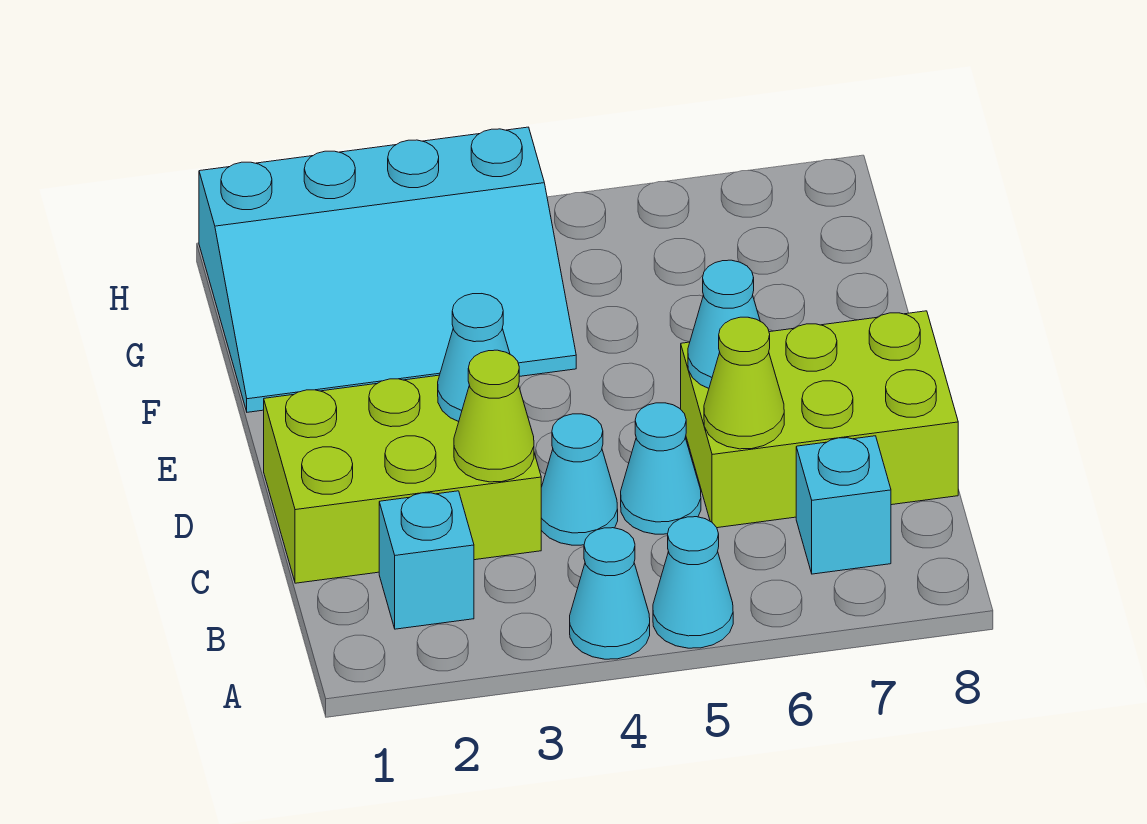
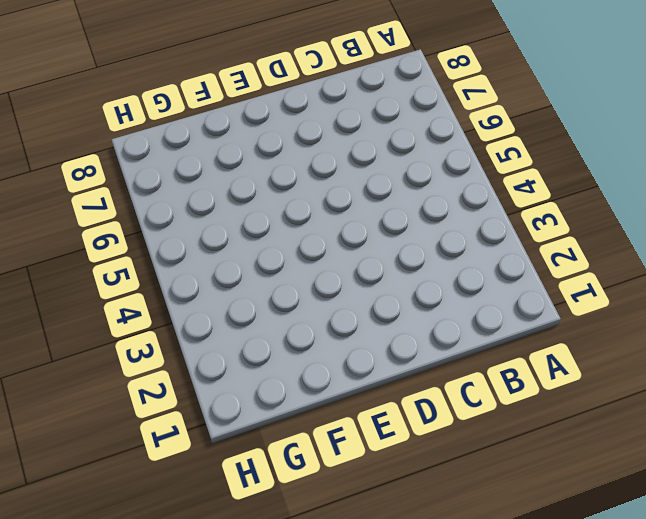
none -> cyan cone A4 level 1
none -> cyan cone A5 level 1
none -> cyan brick B2 level 1

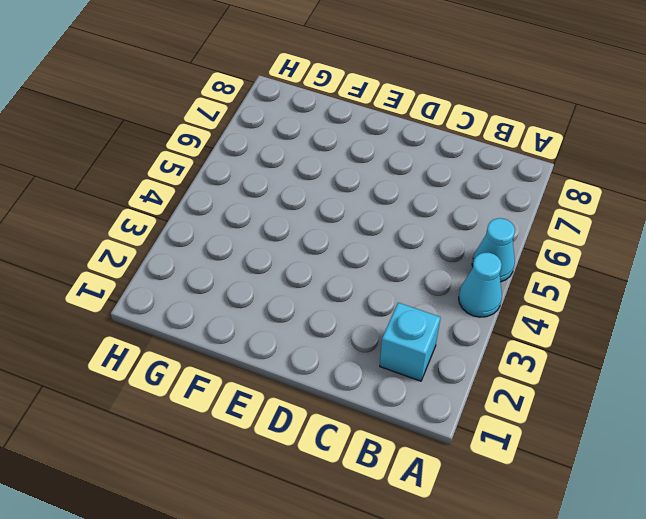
none -> cyan brick B7 level 1
none -> lime brick C1:D3 level 1
none -> cyan cone C4 level 1

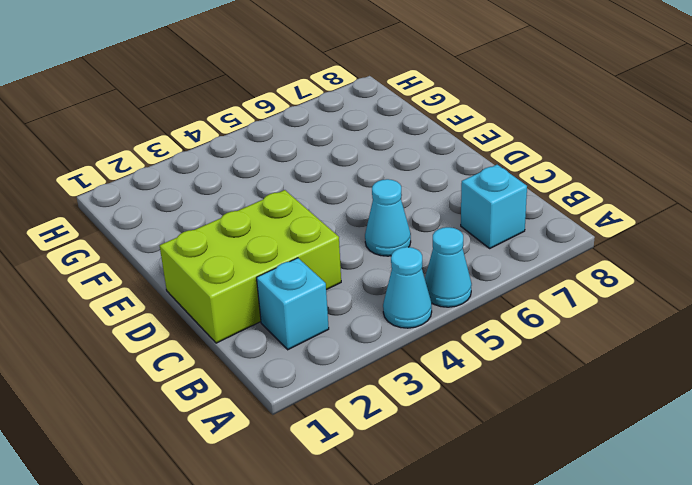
none -> cyan cone C4 level 1
none -> lime brick C6:D8 level 1
none -> cyan slope F1:H4 level 1 top H

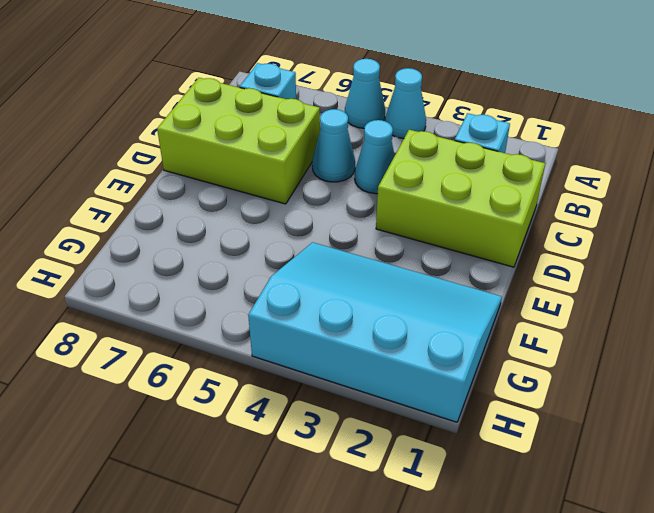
none -> lime cone C3 level 2
none -> lime cone C6 level 2
none -> cyan cone D3 level 2

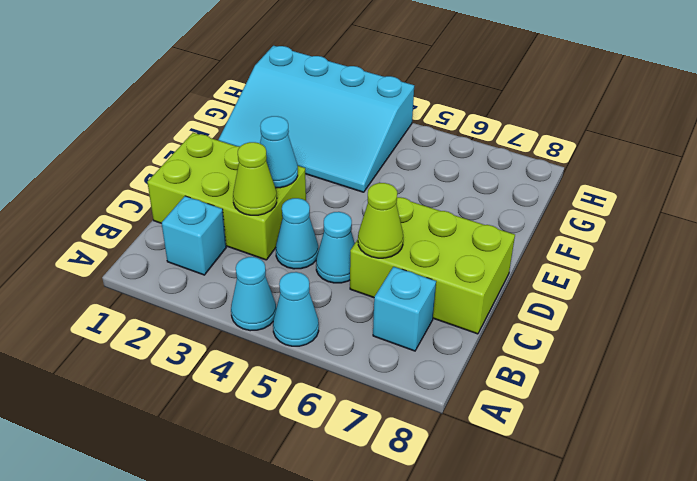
none -> cyan cone D6 level 2

